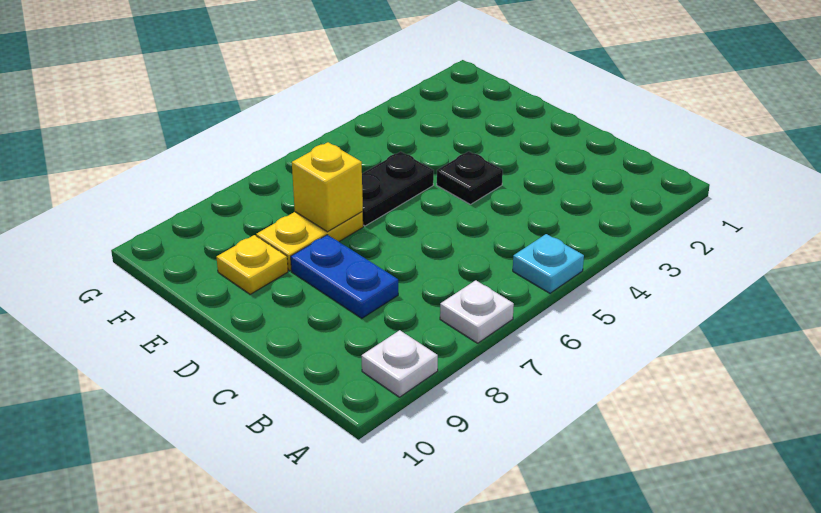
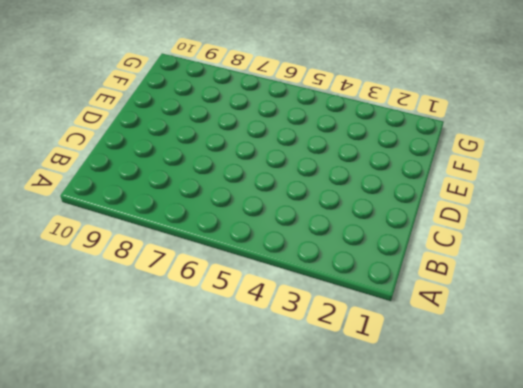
none -> cyan plate A5 level 1
none -> white plate A7 level 1

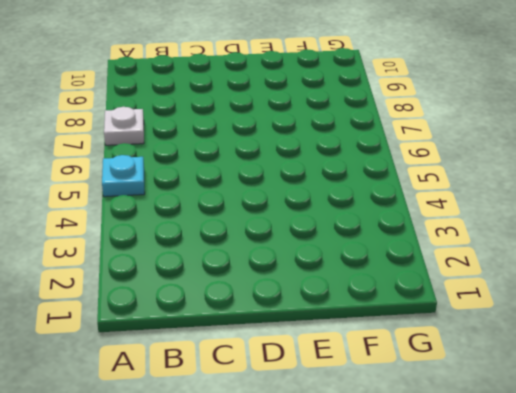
none -> white plate A9 level 1
none -> blue plate C8:D8 level 1

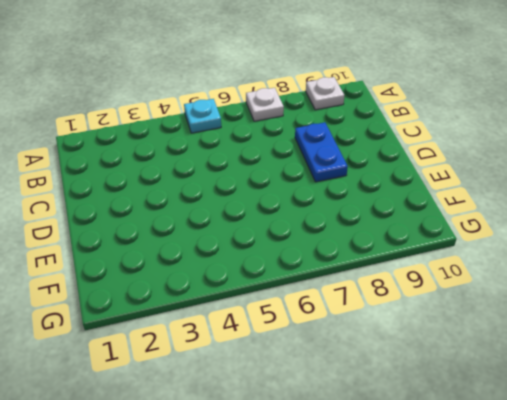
none -> black plate D4 level 1
none -> black plate E5:E6 level 1

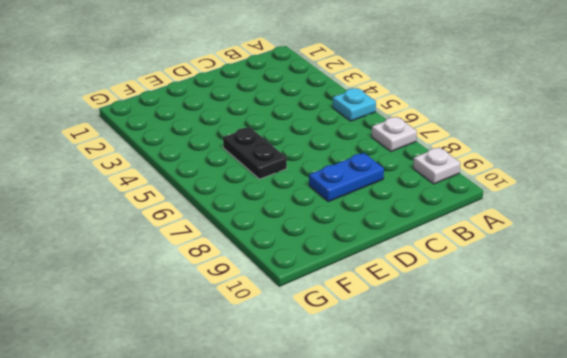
none -> black plate D4 level 1
none -> yellow plate E7:E8 level 1

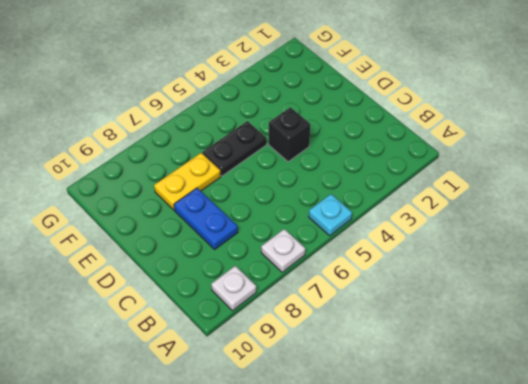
black brick D4 level 1 -> black plate D4 level 1
none -> yellow plate E9 level 1
none -> yellow brick E7 level 2

